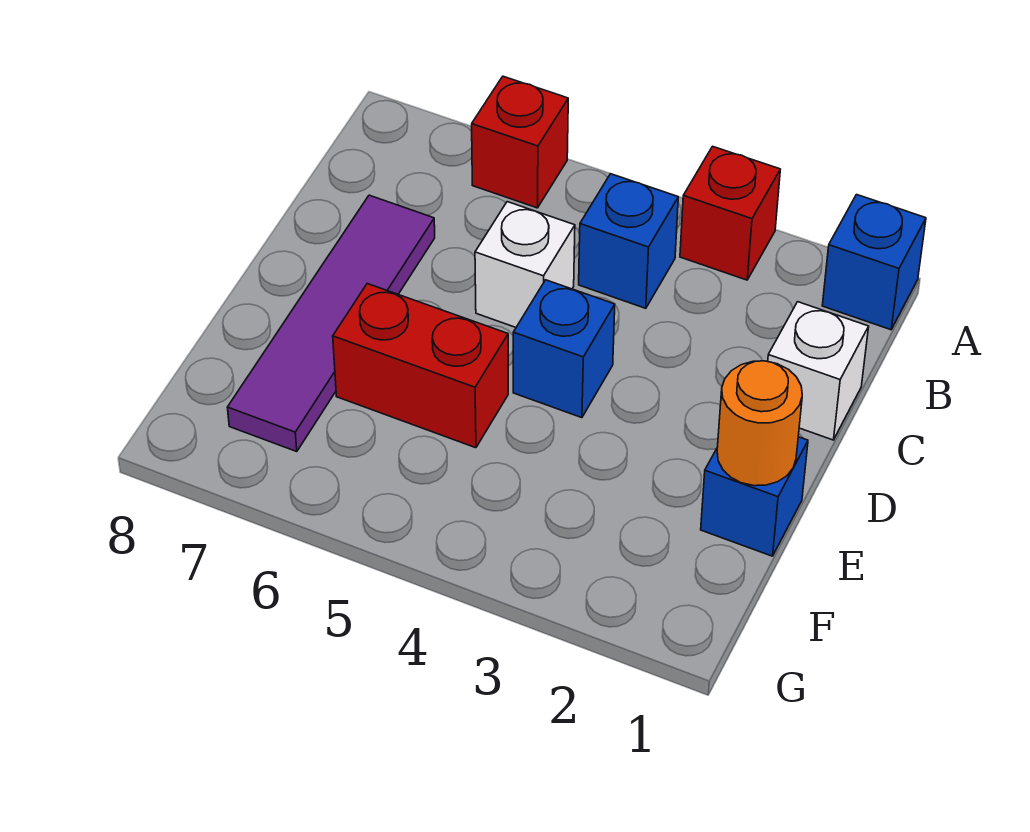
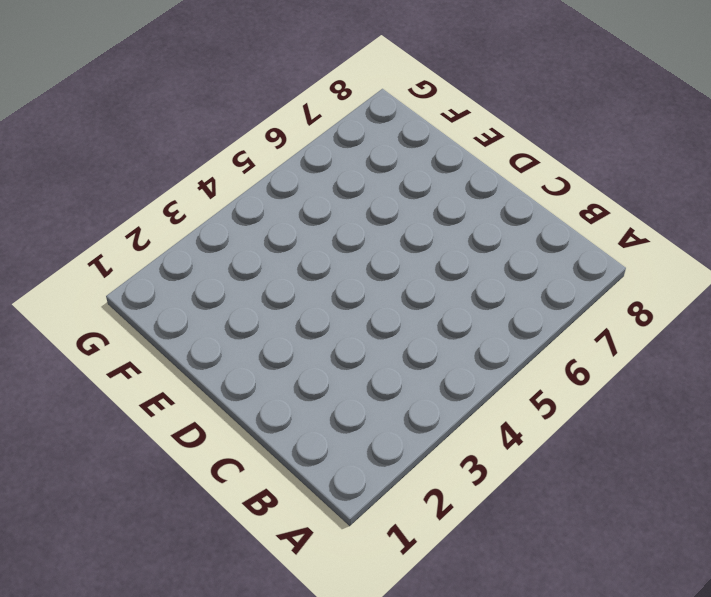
none -> blue brick A1 level 1
none -> red brick A3 level 1

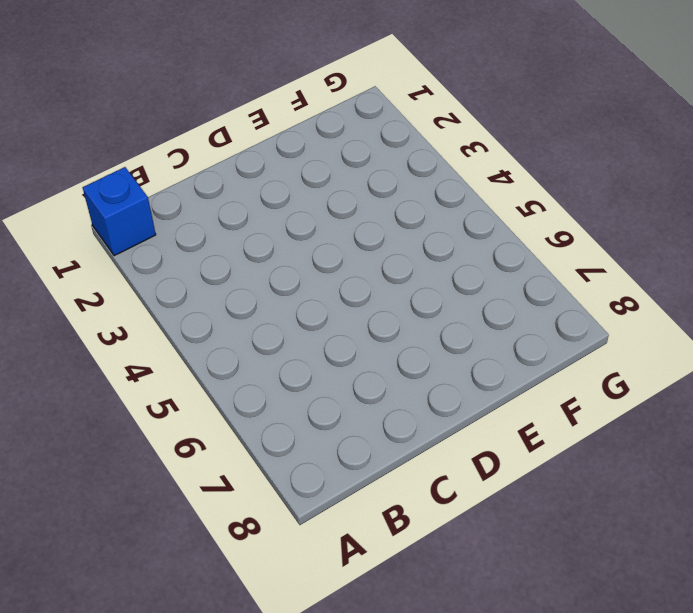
none -> red brick A3 level 1
none -> red brick A6 level 1

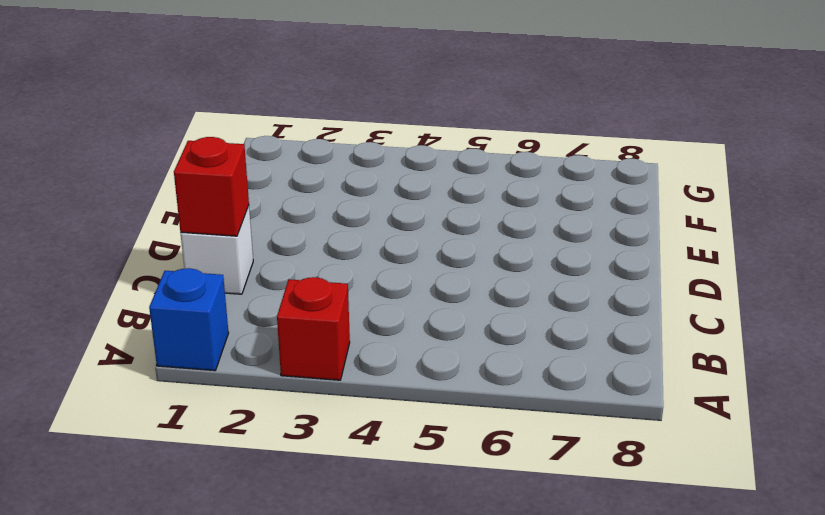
red brick C1 level 2 -> red brick A6 level 1
none -> blue brick B4 level 1
none -> white brick C5 level 1

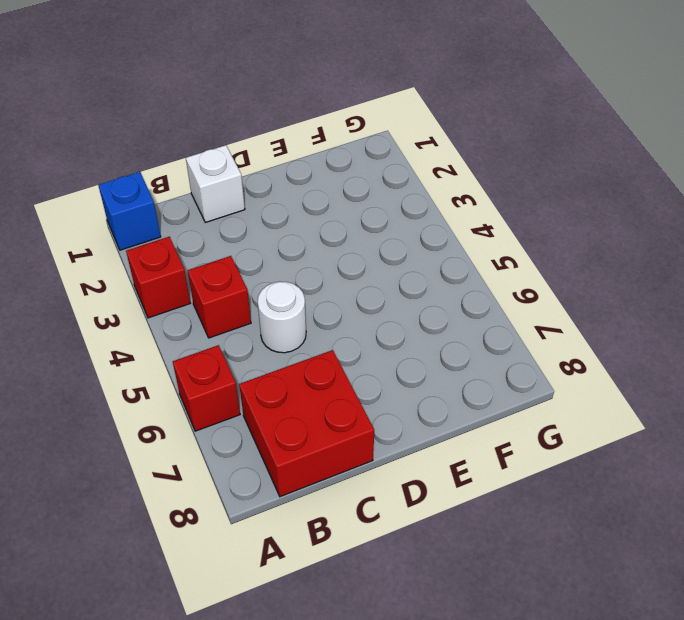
red brick B4 level 1 -> blue brick B4 level 1
red brick B7:C8 level 1 -> purple tile C7:F7 level 1
white round brick C5 level 1 -> white brick C5 level 1
none -> blue brick D4 level 1
none -> blue brick E1 level 1

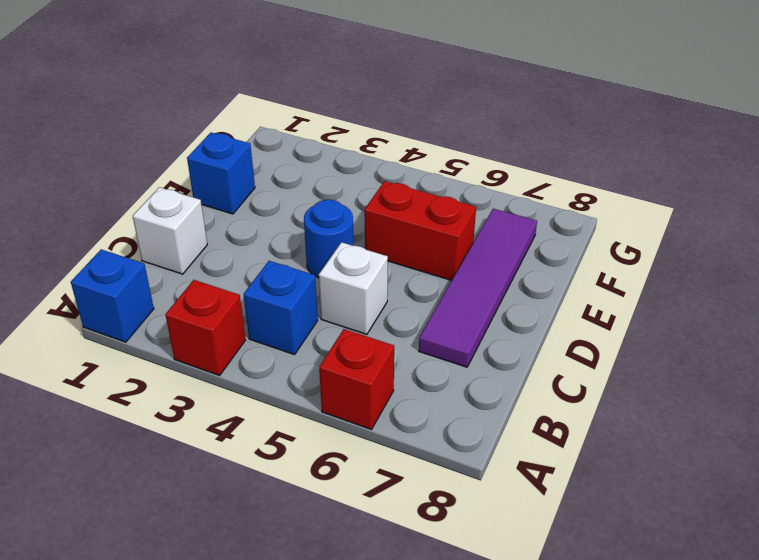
blue round brick D4 level 1 -> blue brick D4 level 1
none -> orange round brick E1 level 2

